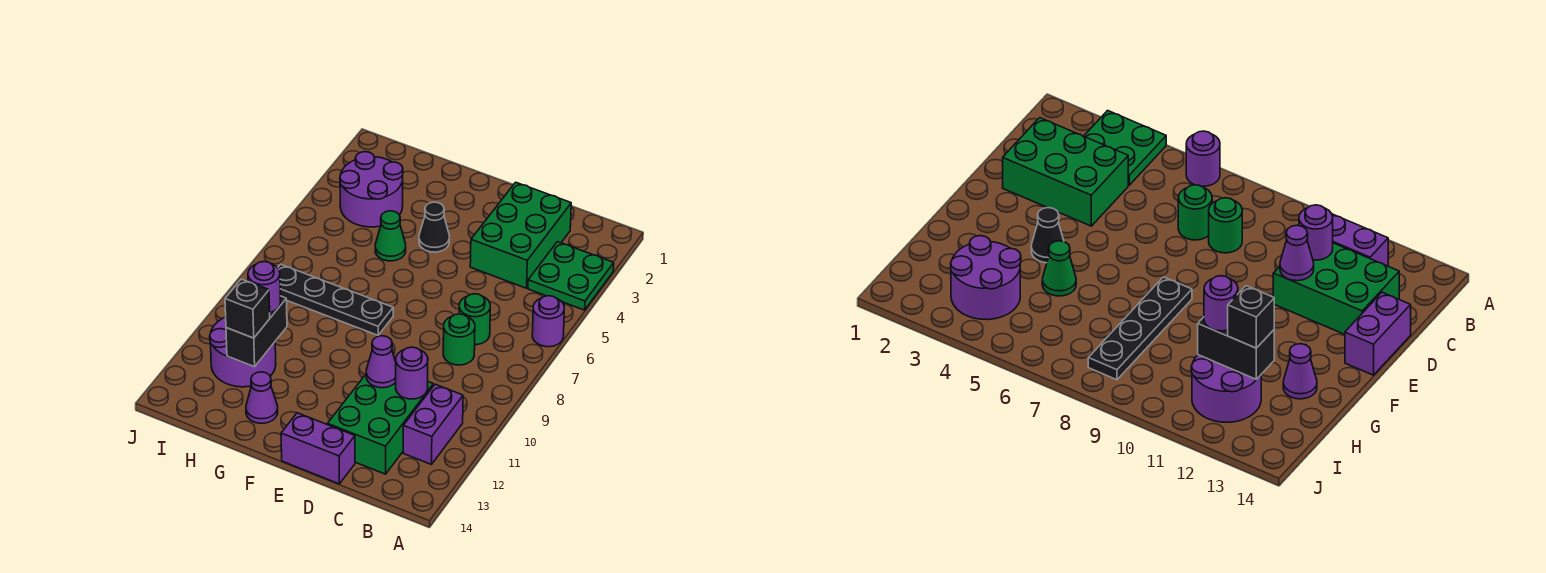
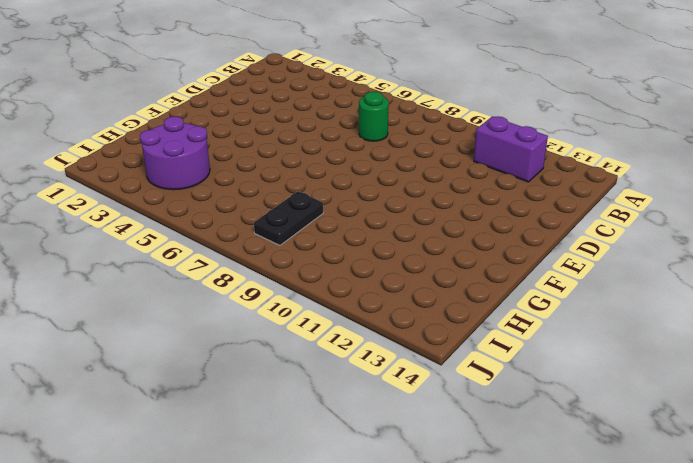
black plate H8:I8 level 1 -> black plate F8:I8 level 1
none -> green plate A3:B4 level 1
none -> purple round brick A6 level 1
none -> green brick C2:D4 level 1

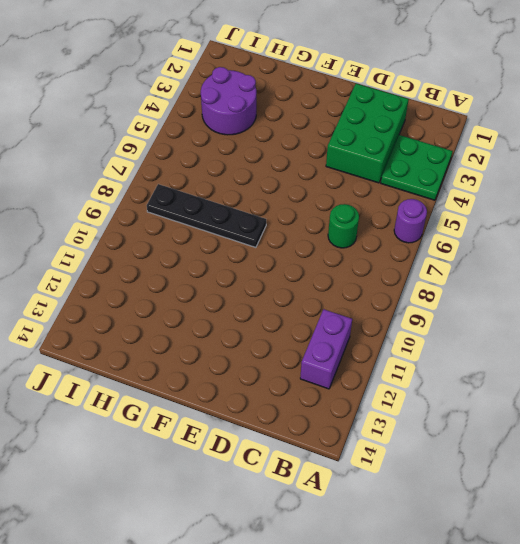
none -> green round brick C8 level 1
none -> green brick C11:D13 level 1
none -> purple brick D14:E14 level 1

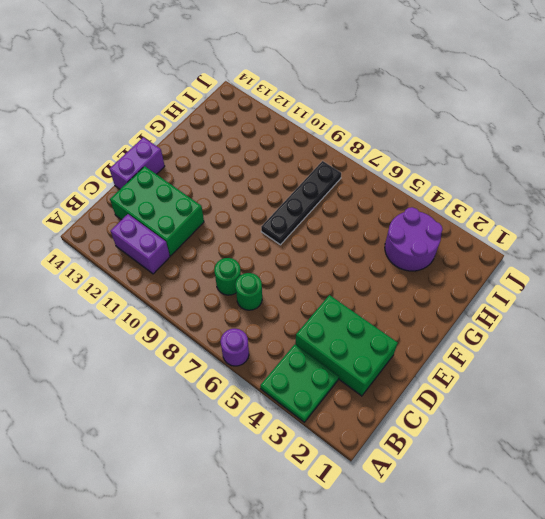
none -> black cone F4 level 1
none -> green cone G5 level 1
none -> purple cone G13 level 1

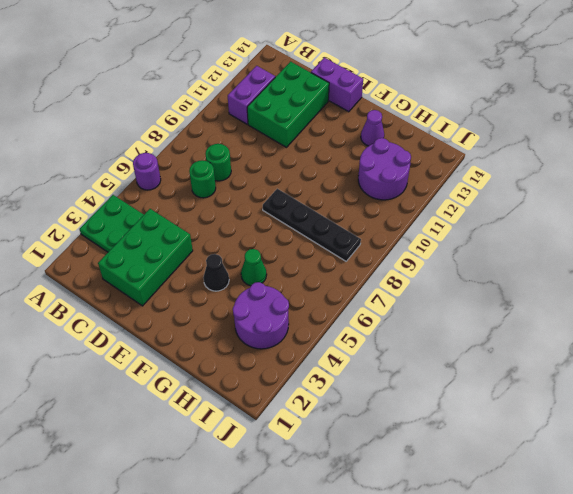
none -> purple round brick C11 level 2
none -> purple cone D11 level 2
none -> black brick H11:H12 level 2

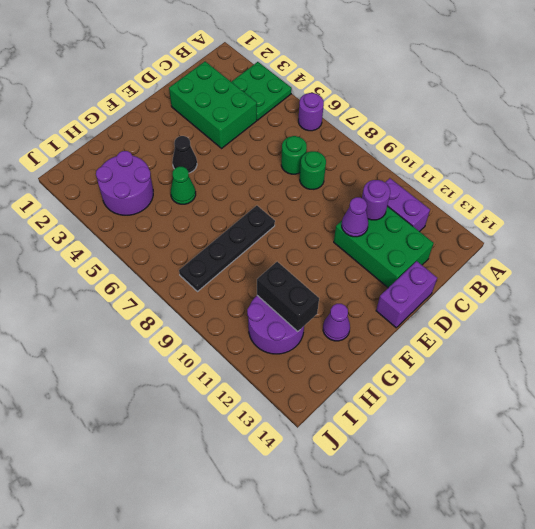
none -> purple round brick H11 level 3
none -> black brick H12 level 3

